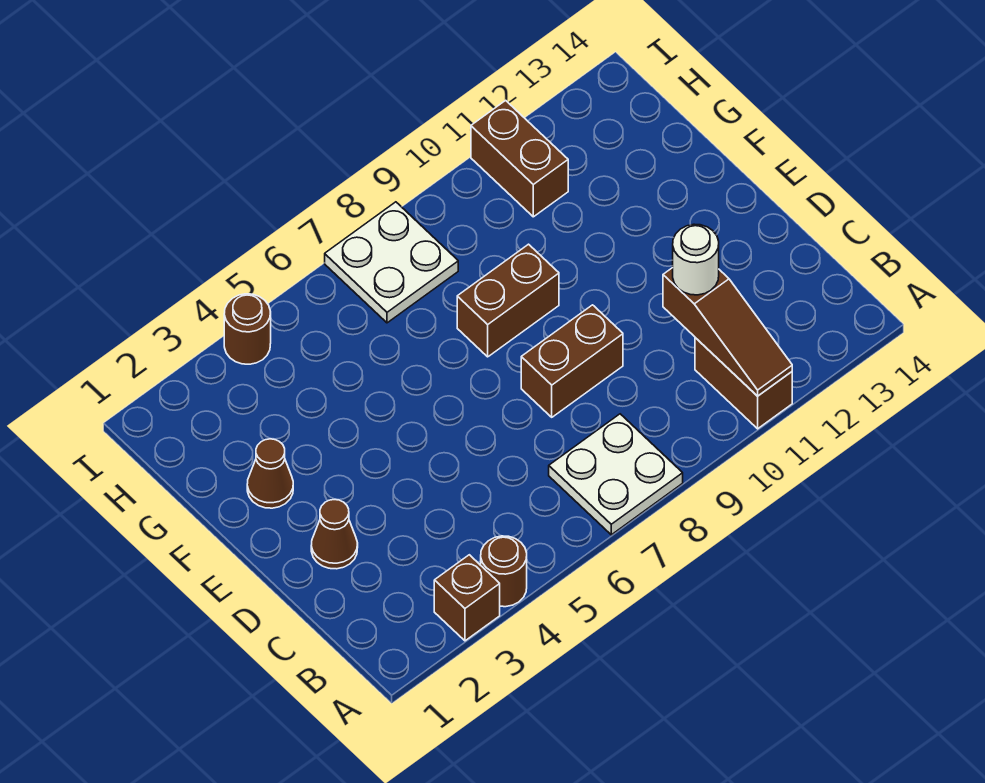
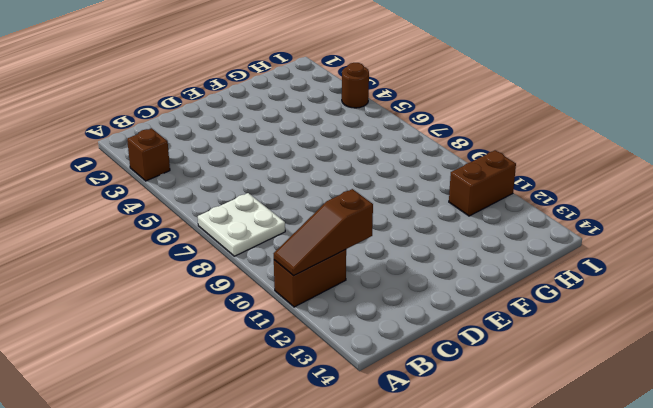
none -> brown round brick A4 level 1
none -> brown cone D2 level 1
none -> brown brick D8:D9 level 1

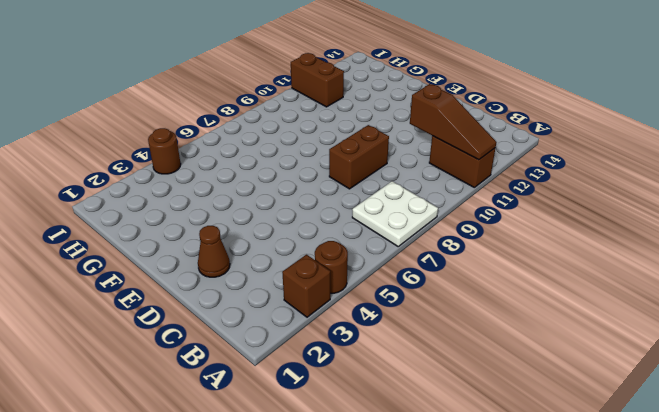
none -> brown cone F2 level 1
none -> brown brick F8:F9 level 1
none -> white plate H7:I8 level 1

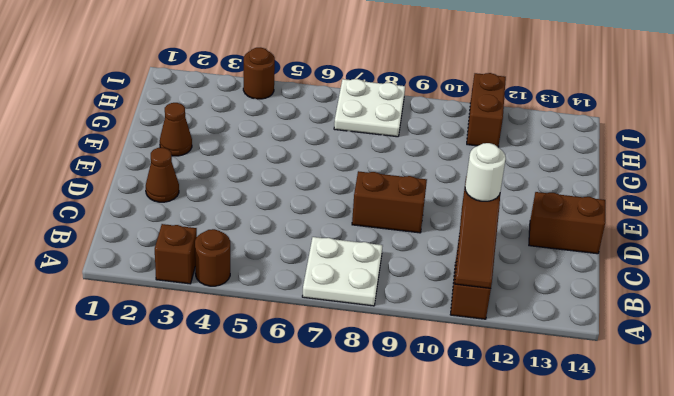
brown brick D13:D14 level 1 -> brown brick F8:F9 level 1

